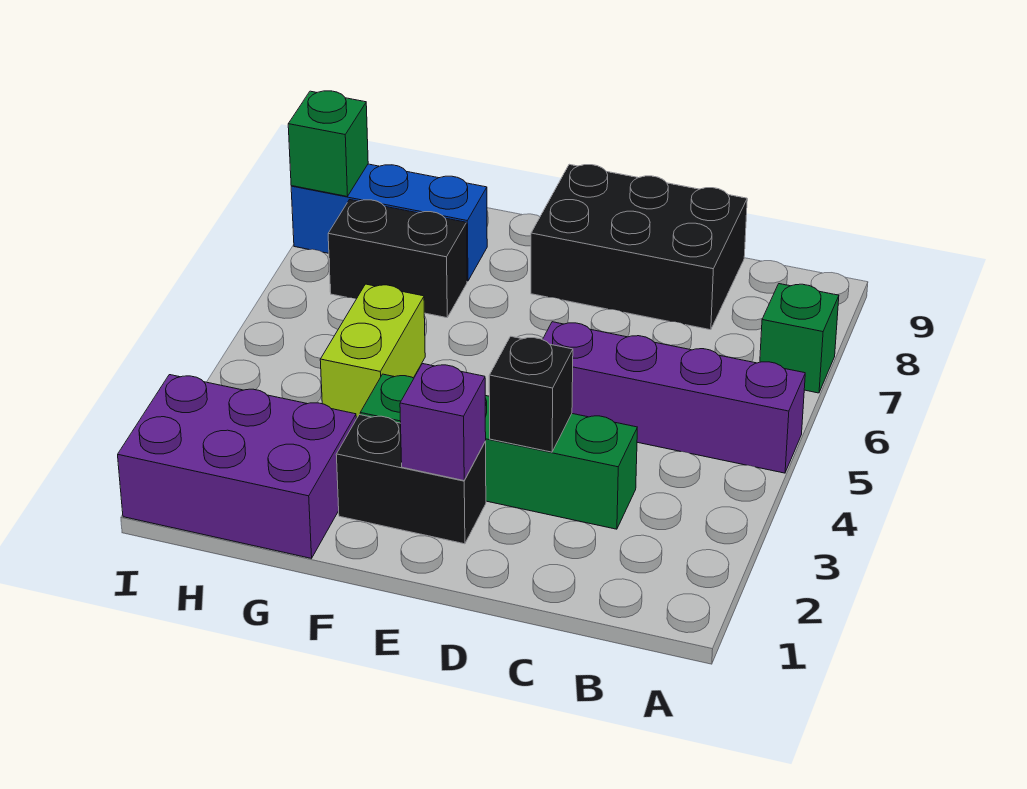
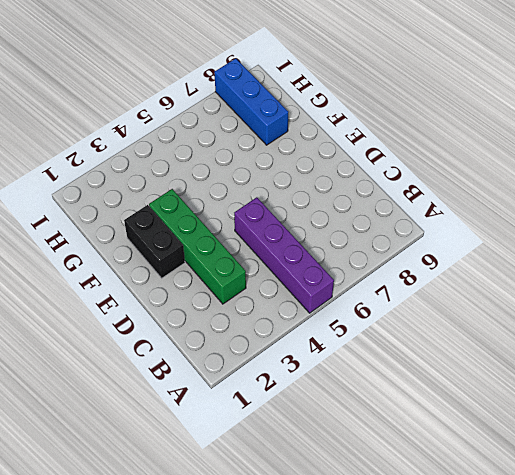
none -> green brick A7 level 1
none -> black brick C8:E9 level 1
none -> purple brick G1:I2 level 1

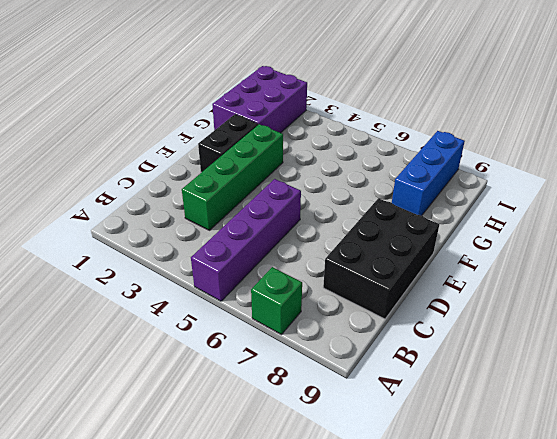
none -> lime brick G4:G5 level 1
none -> black brick G7:H7 level 1
none -> black brick D3 level 2

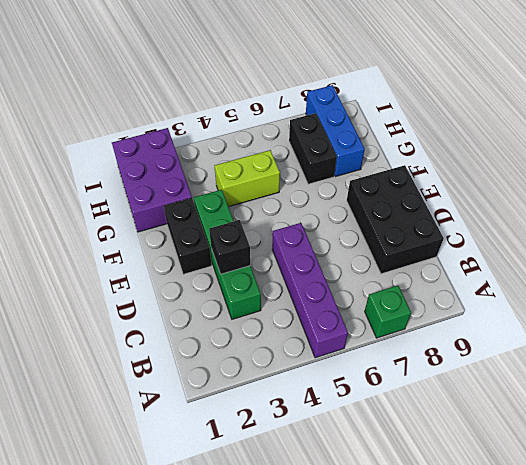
none -> purple brick E2 level 2
none -> green brick I8 level 2

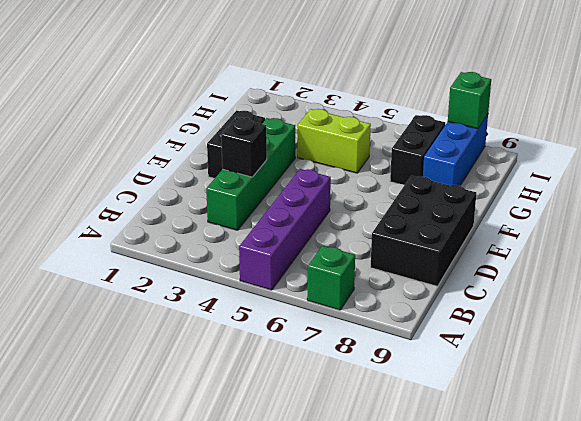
none -> purple brick G1:I2 level 1
none -> purple brick E2 level 2

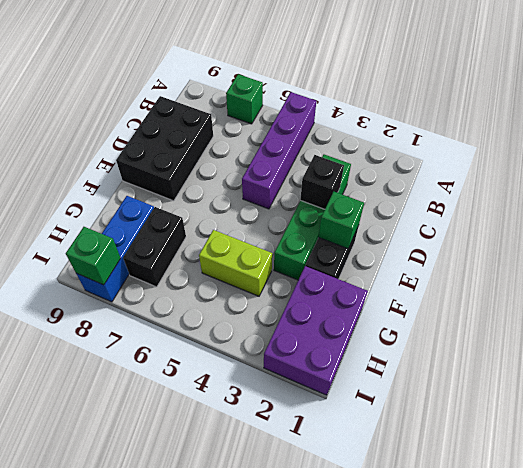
green brick E2 level 2 -> purple brick E2 level 2

